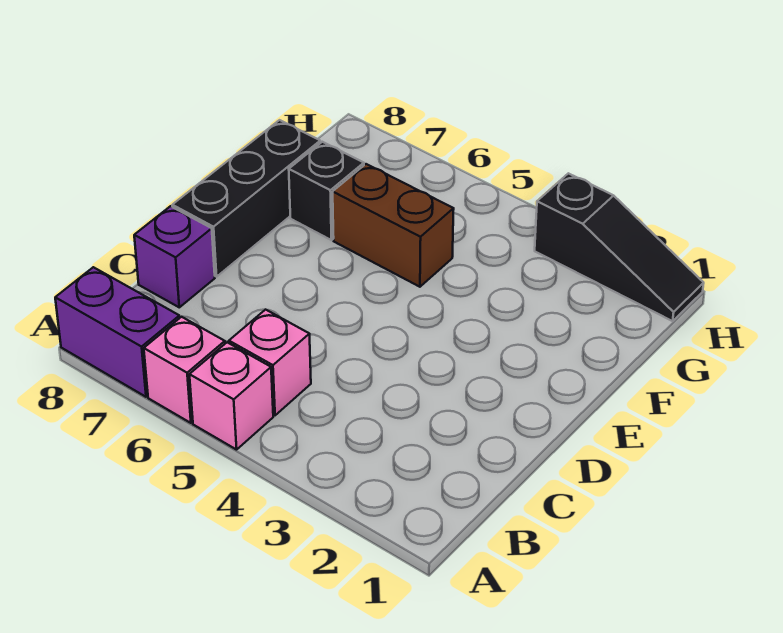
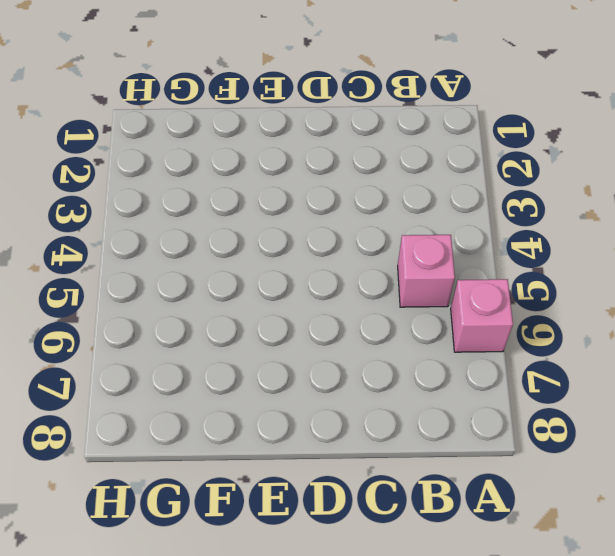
none -> pink brick A5 level 1
none -> purple brick A7:A8 level 1

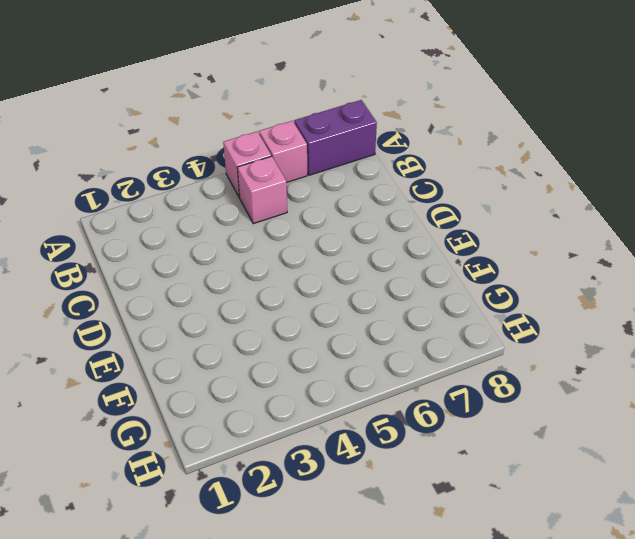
none -> purple brick C8 level 1
none -> black brick D8:F8 level 1

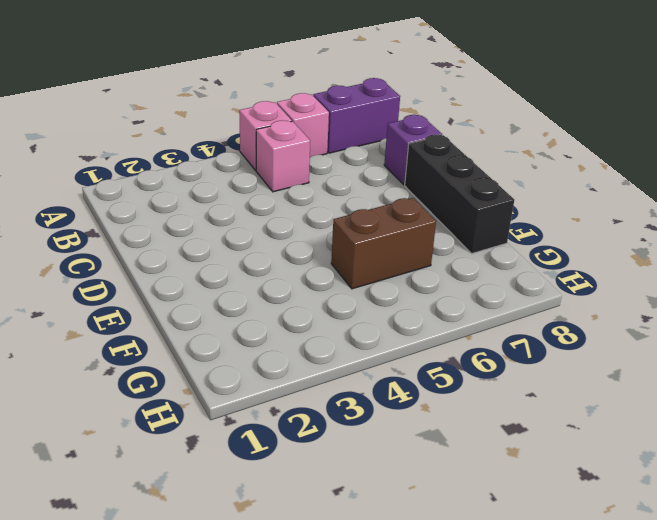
none -> black brick F7 level 1
none -> black slope H1:H3 level 1 top 3

